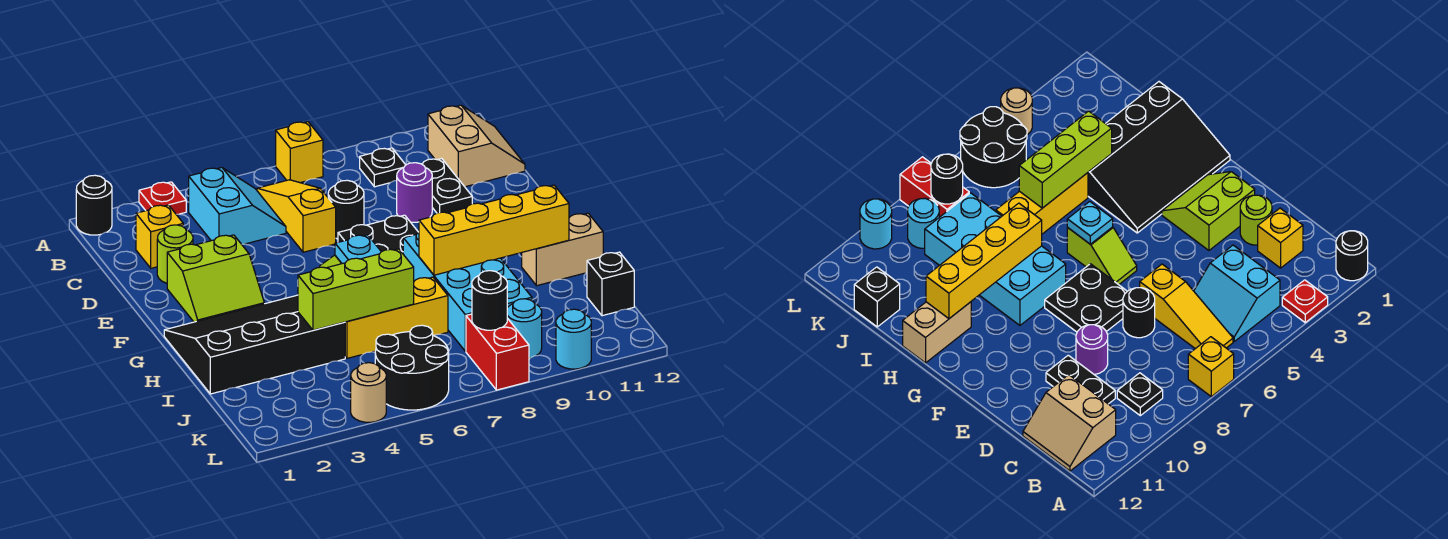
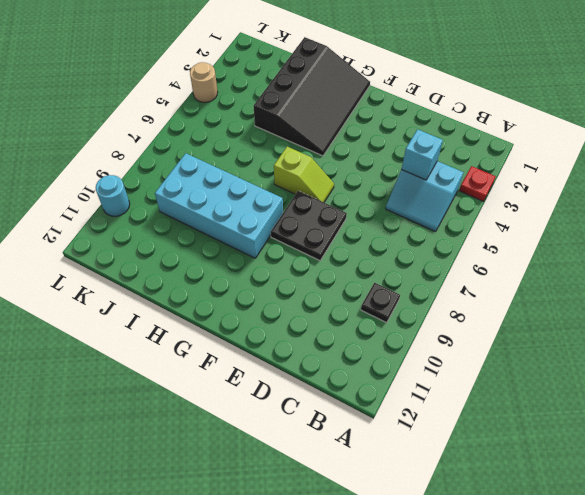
cyan brick C4 level 2 -> none
none -> black round brick A1 level 1
none -> yellow brick A7 level 1
none -> yellow slope B6:D6 level 1 top D

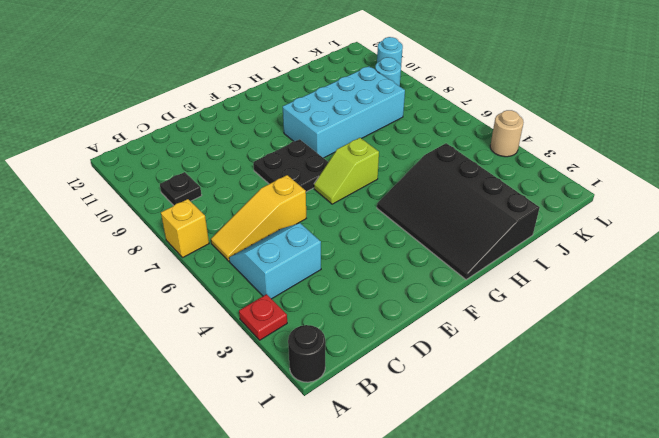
none -> tan slope B11:C12 level 1 top 11
none -> yellow brick C2 level 1
none -> black plate C10:D10 level 1

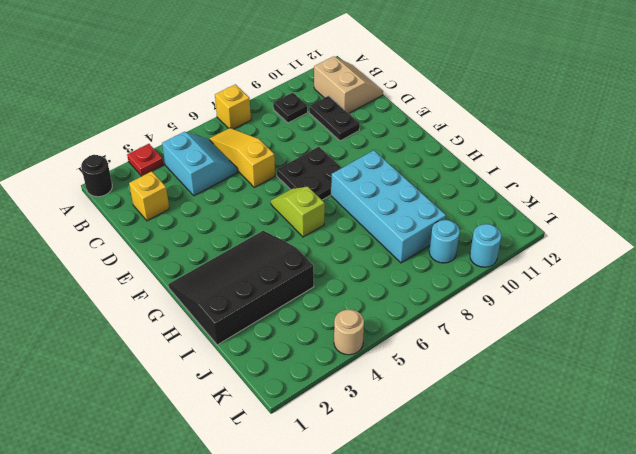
none -> lime round brick D2 level 1
none -> black round brick D7 level 1
none -> purple round brick D9 level 1

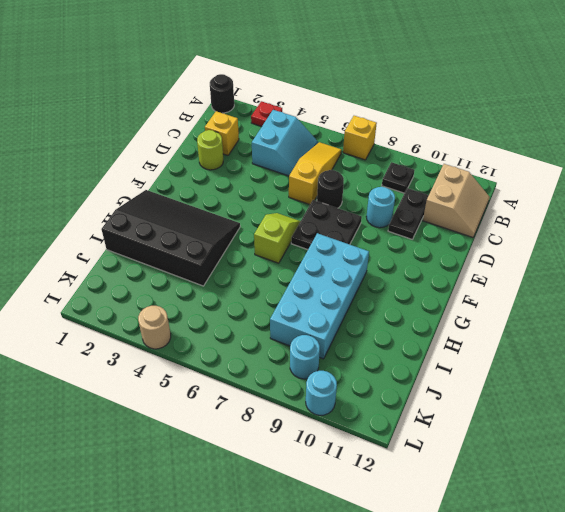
cyan round brick D9 level 1 -> purple round brick D9 level 1
none -> lime slope E2:F3 level 1 top E
none -> tan brick H11:H12 level 1
none -> yellow brick I5:I7 level 1

